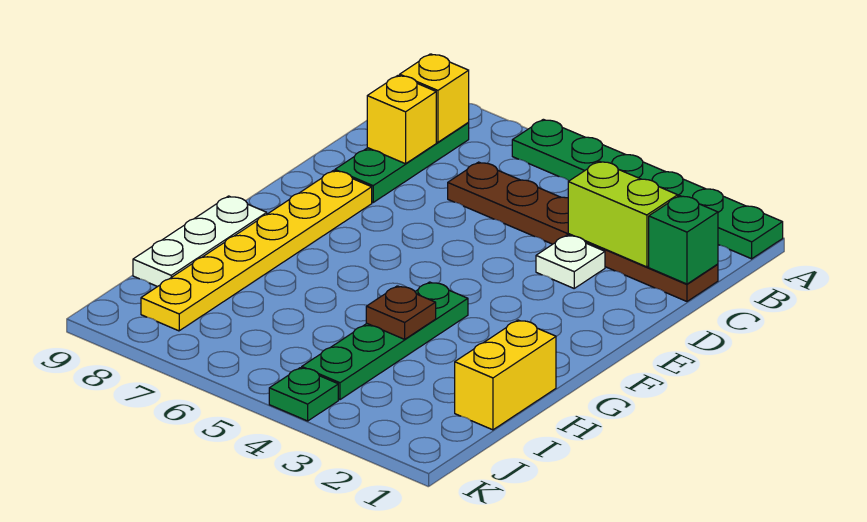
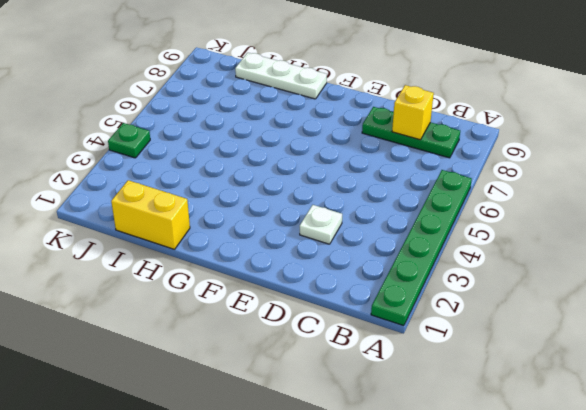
none -> brown plate C1:C6 level 1
none -> yellow plate E8:J8 level 1
none -> green plate G4:J4 level 1

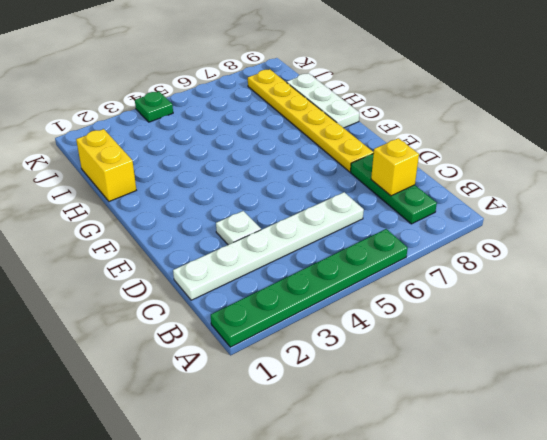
white plate C1:C6 level 1 -> brown plate C1:C6 level 1
none -> green plate G4:J4 level 1
none -> yellow brick B8 level 2
none -> green brick C1 level 2

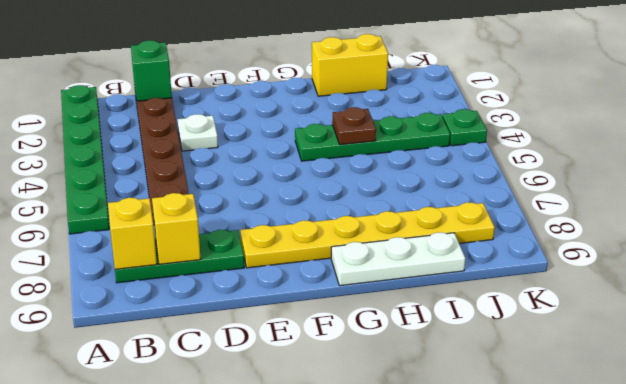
none -> lime brick C2:C3 level 2

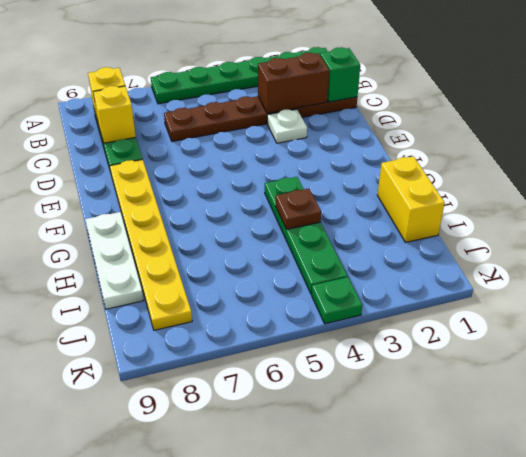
brown brick C2:C3 level 2 -> lime brick C2:C3 level 2

